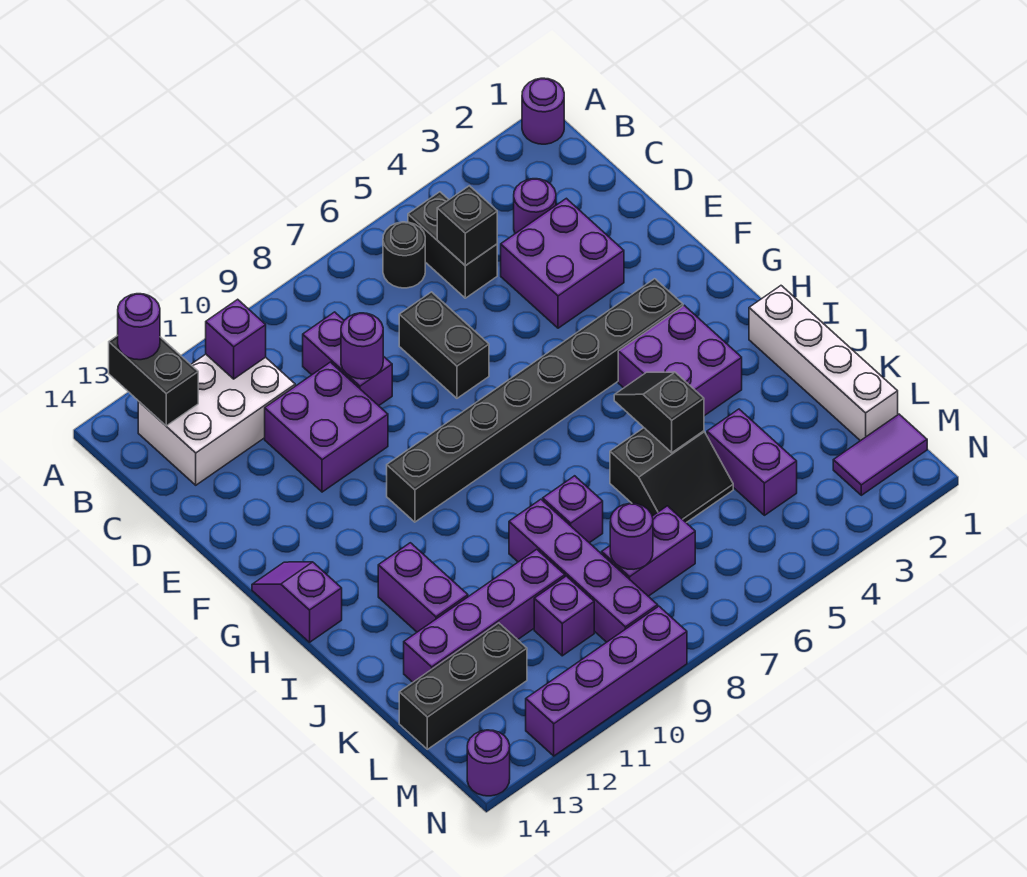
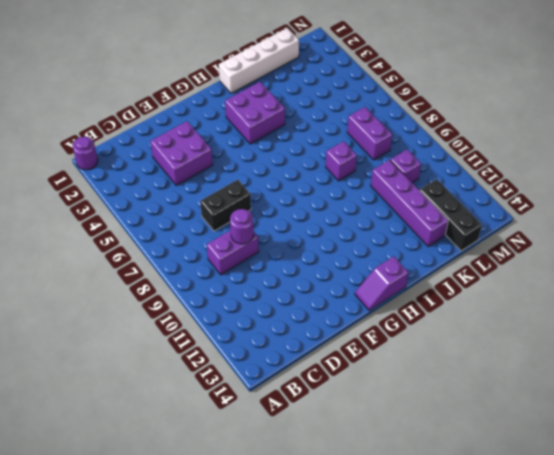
none -> black brick B5:C5 level 1
none -> black round brick B6 level 1
none -> white brick B11:C13 level 1
none -> purple round brick C3 level 1

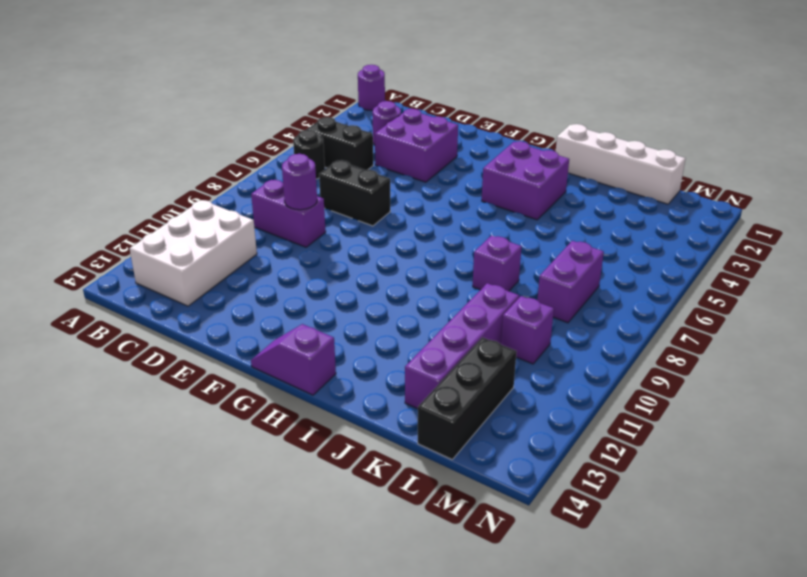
none -> purple brick D10:E11 level 1
none -> black brick G3:G10 level 1
none -> purple brick I12:J12 level 1
none -> black slope J5:K6 level 1 top J

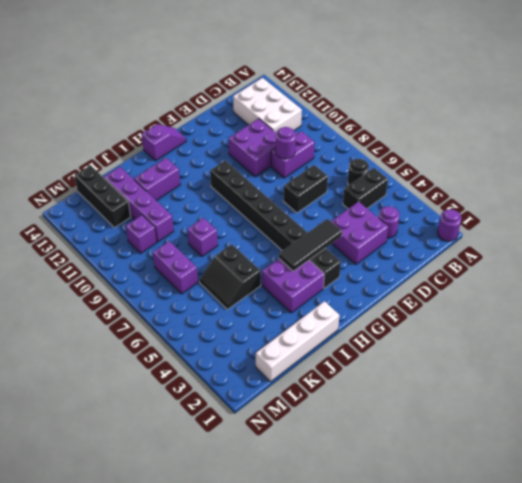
black tile F4:H4 level 2 -> none
none -> purple brick J9:M9 level 1
none -> purple brick K4:L4 level 1
none -> purple tile M1:M2 level 1
none -> purple brick N9:N12 level 1

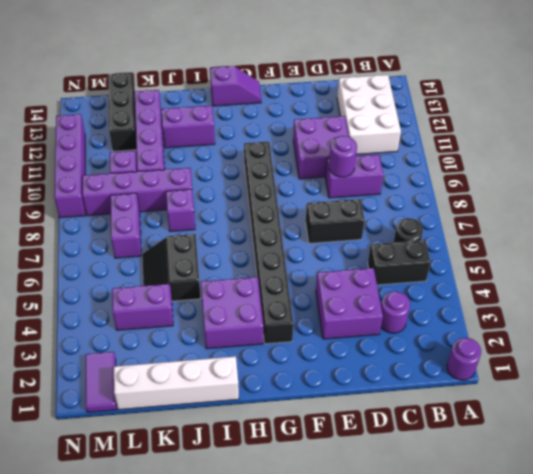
none -> purple round brick N14 level 1
none -> black brick A13:B13 level 2
none -> purple brick B11 level 2
none -> black brick C5 level 2

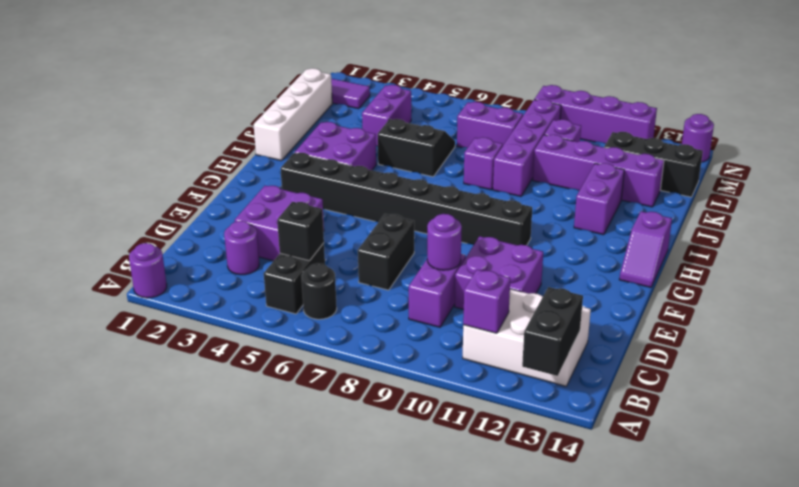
none -> black slope I5:J5 level 2 top J
none -> purple round brick L8 level 2
none -> purple round brick A13 level 3

